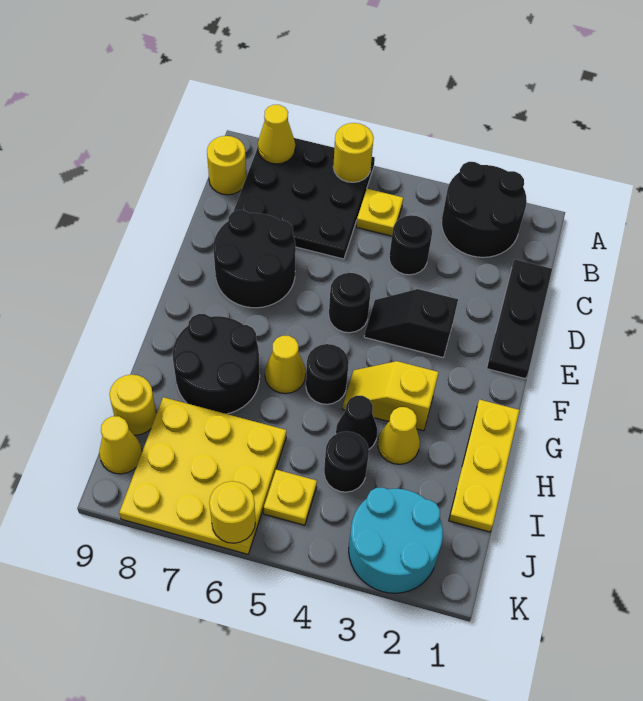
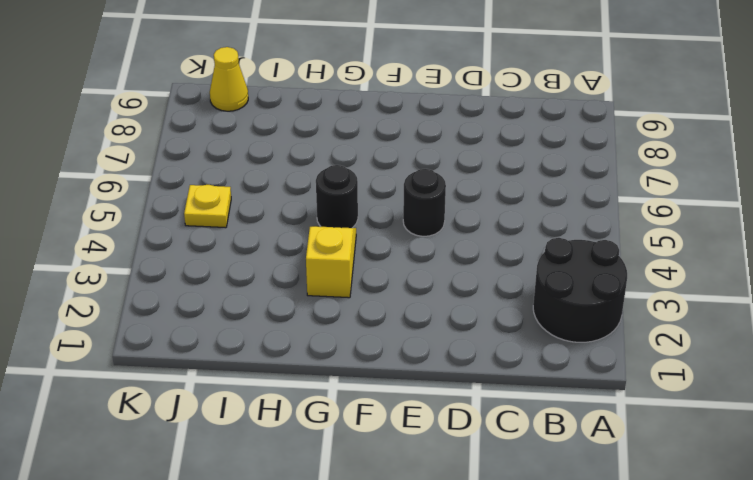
none -> black plate A6:C8 level 1
none -> yellow plate B5 level 1
none -> yellow round brick B9 level 1

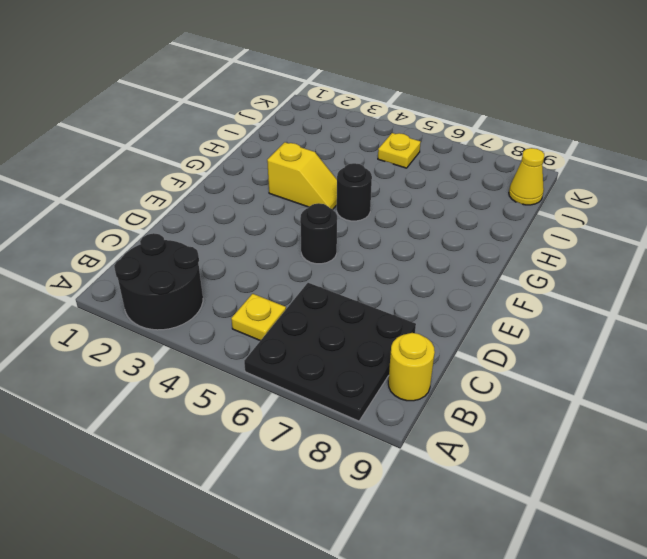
none -> black plate C1:E1 level 1
none -> black round brick C4 level 1
none -> black round brick D7:E8 level 1

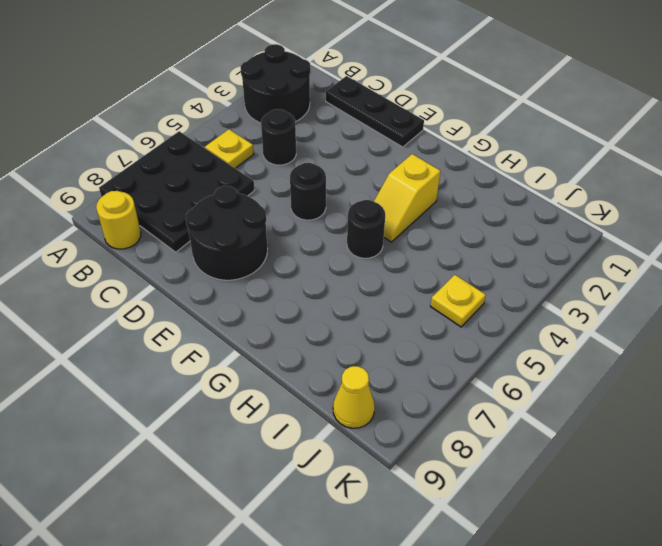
none -> black slope E3:E4 level 1 top 3
none -> yellow plate G1:I1 level 1
none -> yellow cone G6 level 1

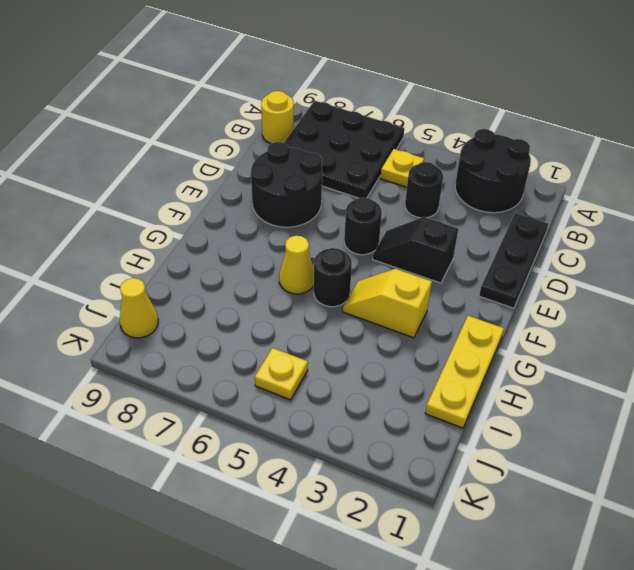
none -> black round brick G7:H8 level 1
none -> yellow cone H3 level 1
none -> black cone H4 level 1

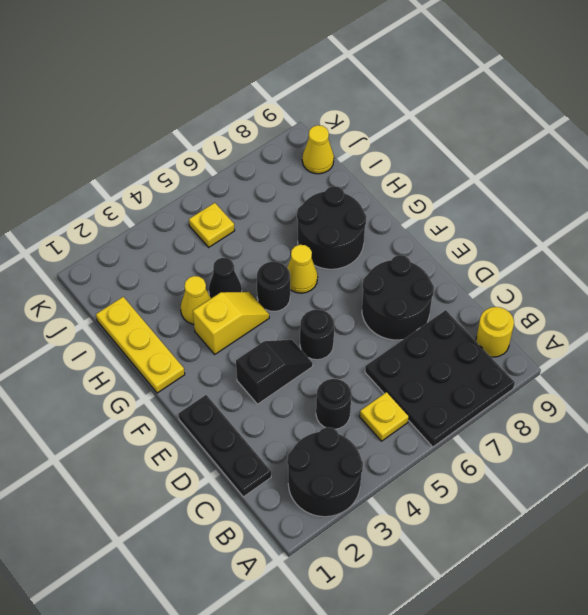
none -> black round brick I4 level 1
none -> yellow plate I6:K8 level 1
none -> yellow round brick I9 level 1

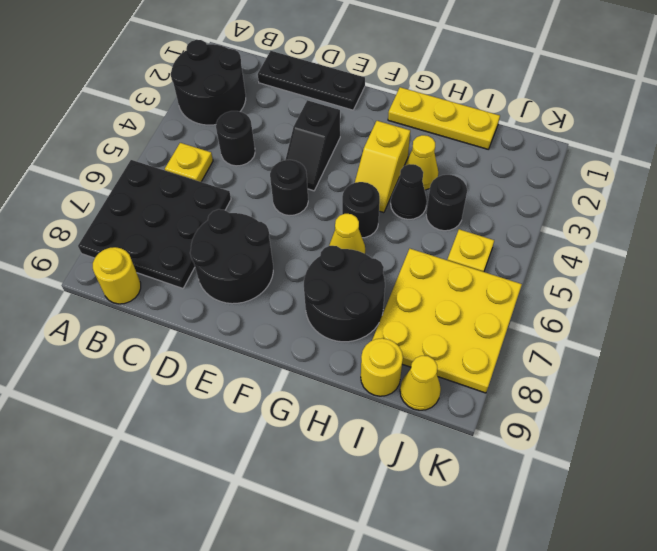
none -> cyan round brick J2:K3 level 1
none -> yellow round brick A6 level 2
none -> yellow cone A8 level 2

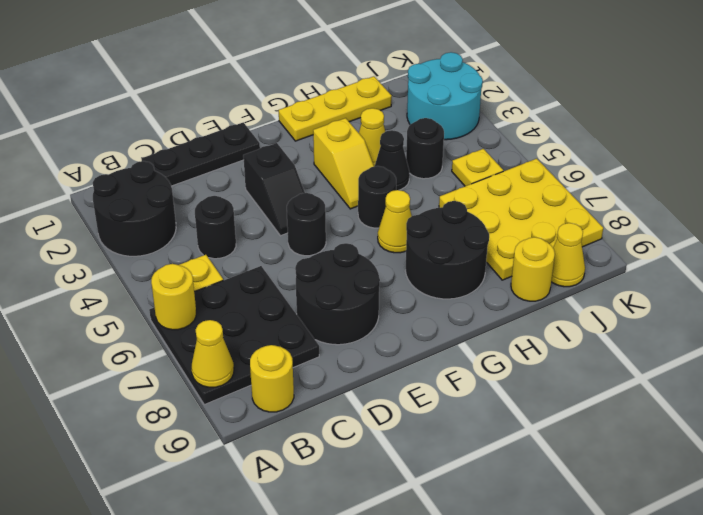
none -> yellow round brick K6 level 2

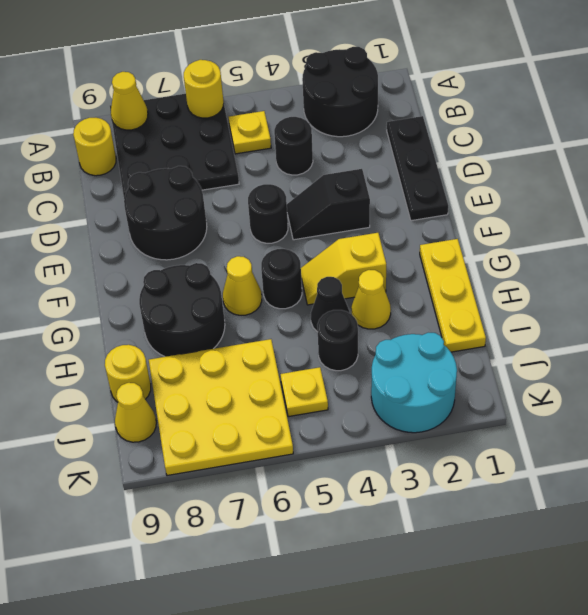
none -> yellow round brick K6 level 2

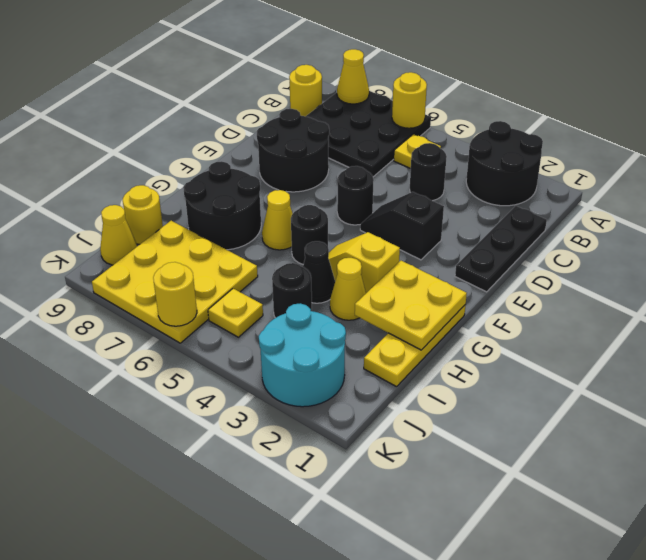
yellow plate G1:H2 level 2 -> none

